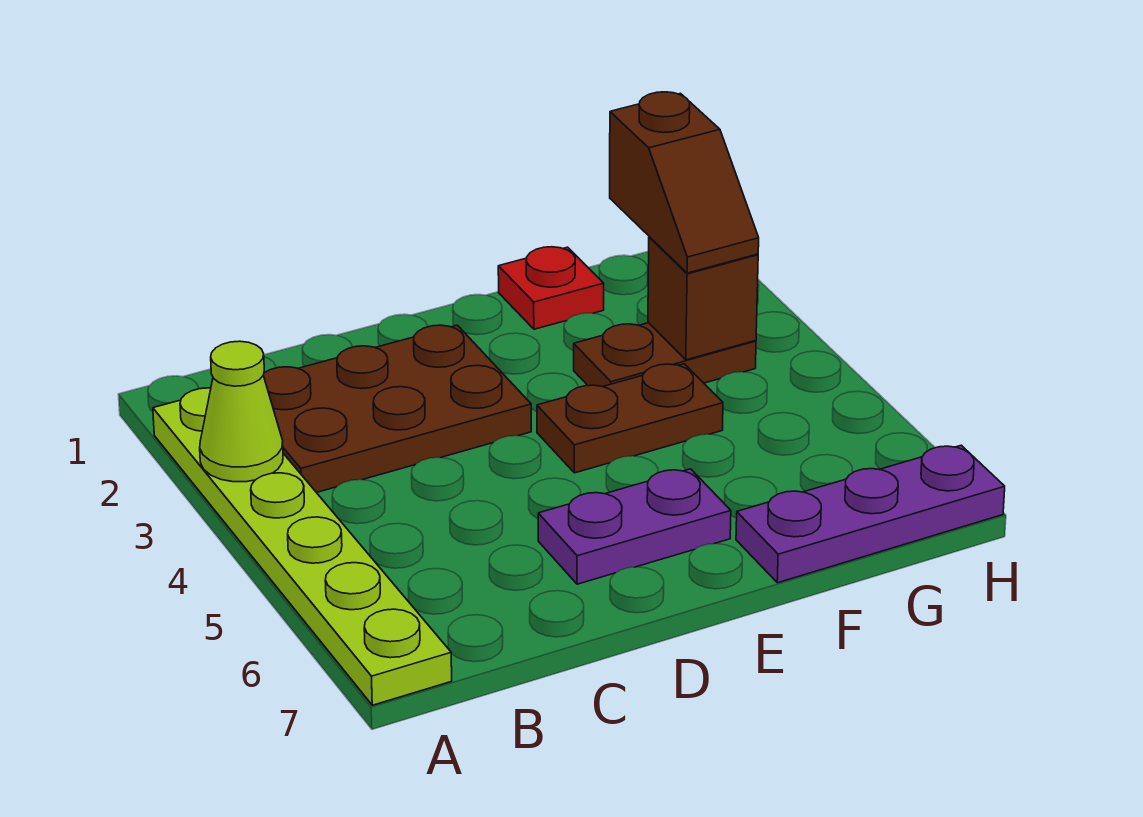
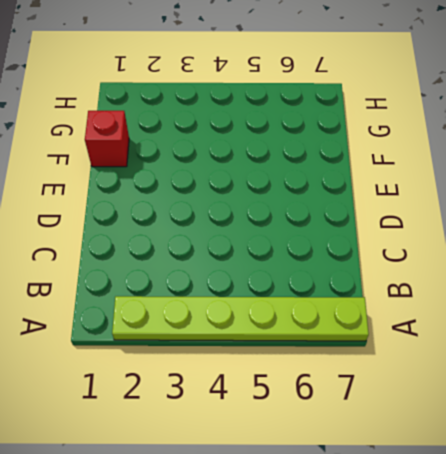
red brick F1 level 1 -> red plate F1 level 1
none -> brown plate B2:D3 level 1
none -> purple plate D6:E6 level 1

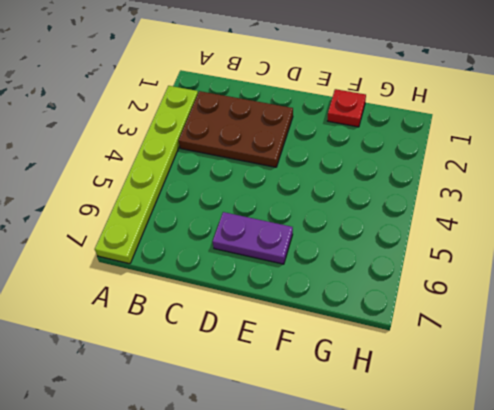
none -> brown plate E4:F4 level 1
none -> brown plate F3:G3 level 1

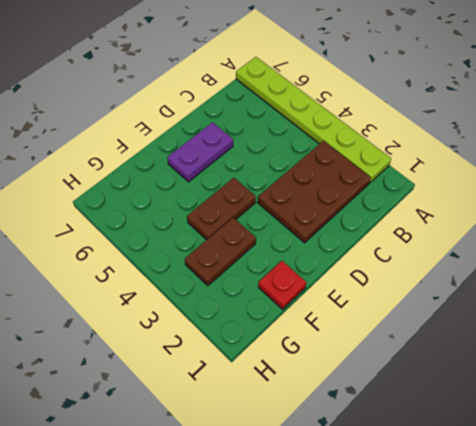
none -> purple plate F7:H7 level 1
none -> lime cone A3 level 2

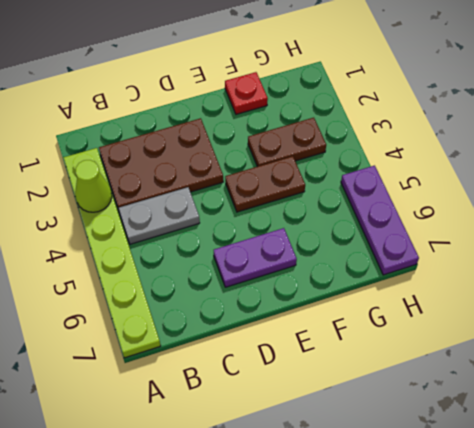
grey plate B4:C4 level 1 -> none
purple plate H5:H7 level 1 -> purple plate F7:H7 level 1
none -> brown brick G3 level 2
none -> brown slope G2:G3 level 3 top 2

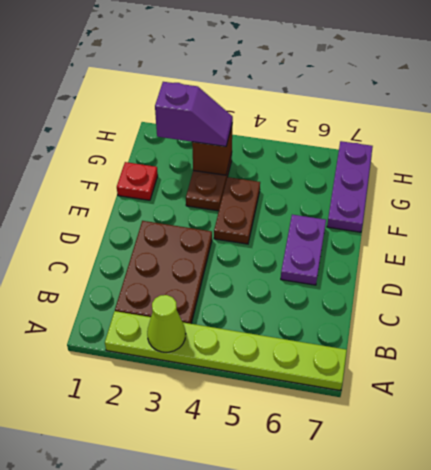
purple slope G2:G3 level 3 top 2 -> brown slope G2:G3 level 3 top 2

